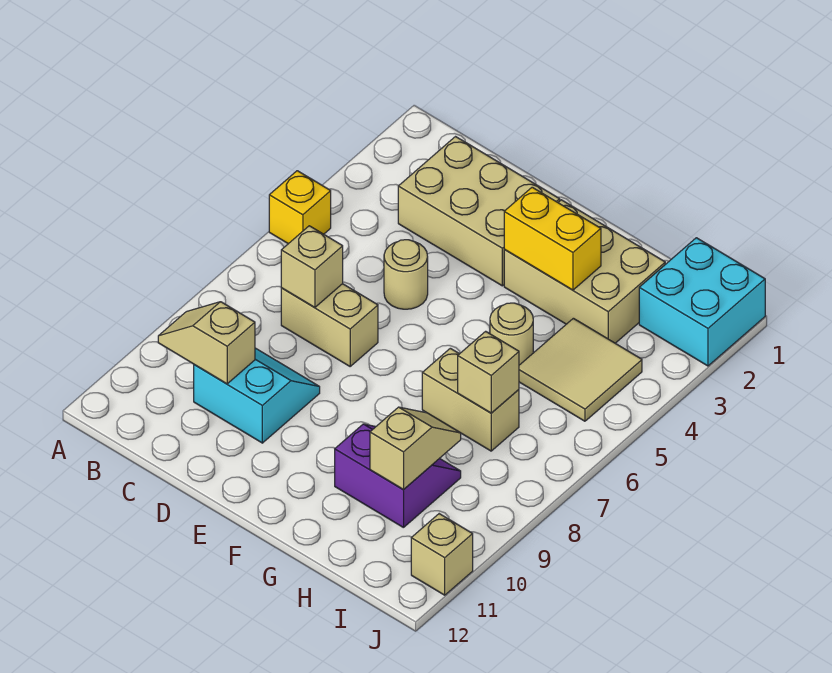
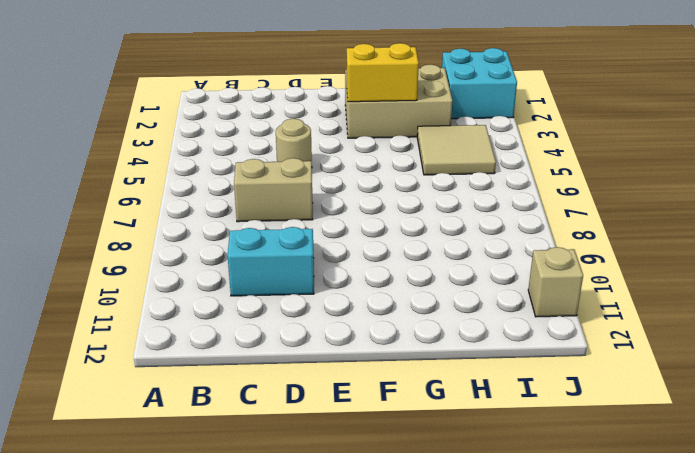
none -> yellow brick A5 level 1
none -> tan brick C2:E3 level 1
none -> tan round brick G5 level 1

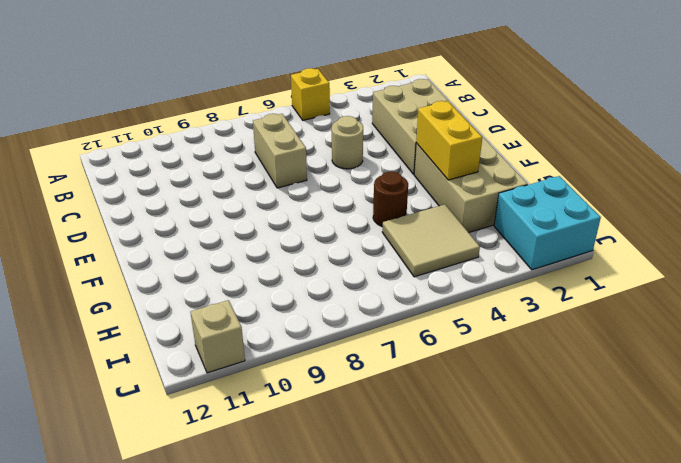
brown round brick G5 level 1 -> tan round brick G5 level 1
none -> cyan slope C9:D10 level 1 top 10
none -> tan brick G7:H7 level 1
none -> purple slope G9:H10 level 1 top 10

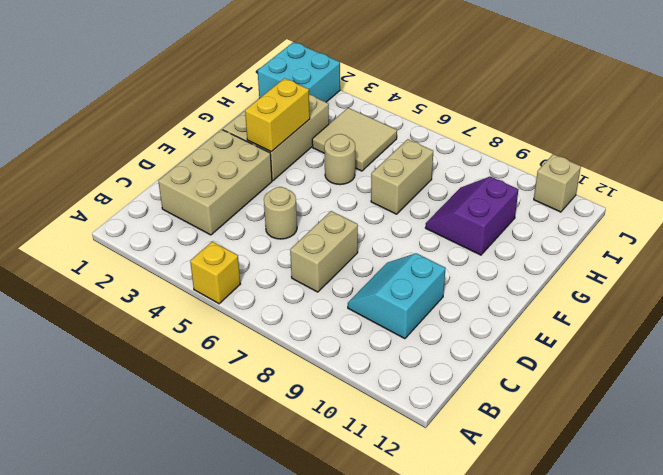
none -> tan slope B10:C10 level 2 top C
none -> tan brick C7 level 2
none -> tan brick H7 level 2

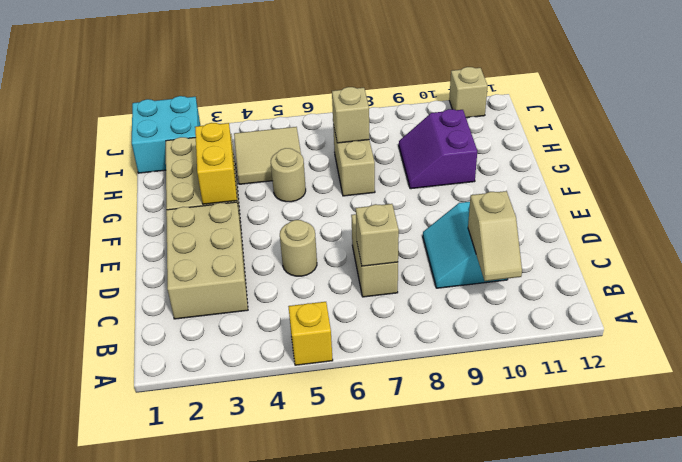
none -> tan slope H9:H10 level 2 top 10

